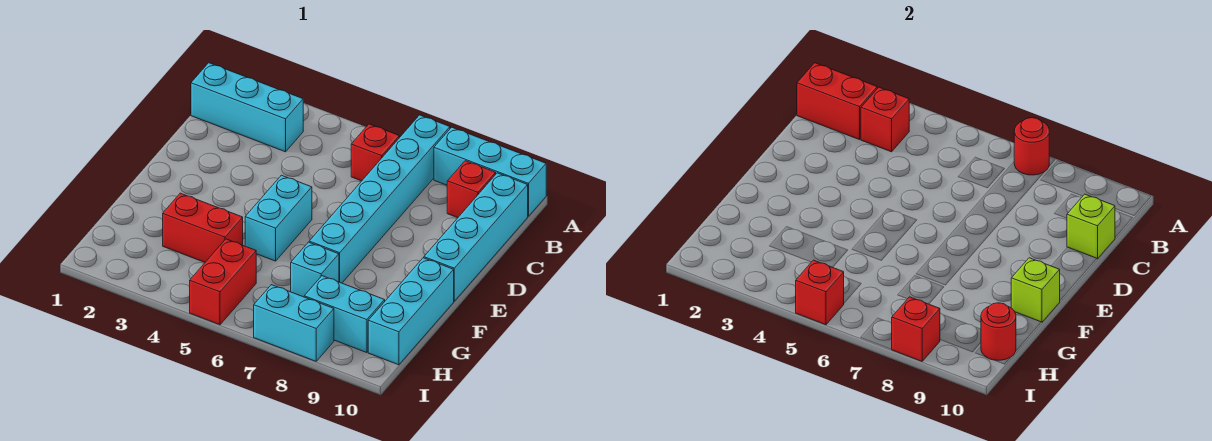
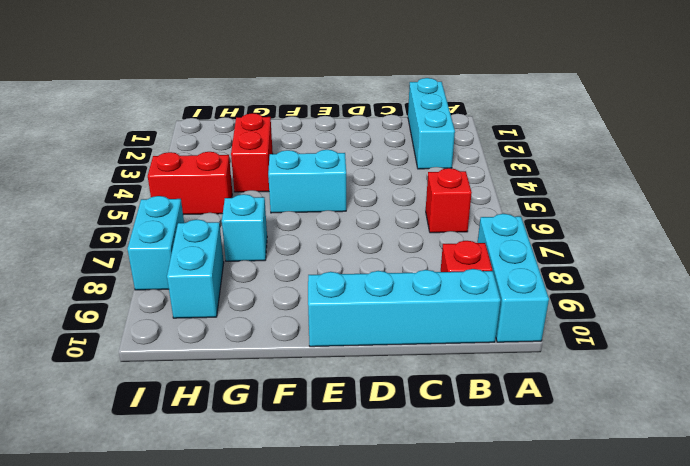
none -> cyan brick A7:F7 level 1
none -> cyan brick F10:H10 level 1
none -> red round brick A7 level 2

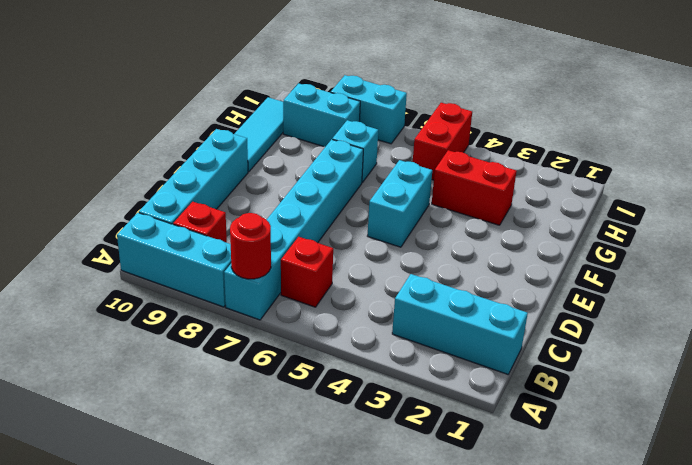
cyan tile F10:H10 level 1 -> cyan brick F10:H10 level 1
none -> red brick B1:B2 level 2
none -> red brick B3 level 2
none -> lime brick C10 level 2

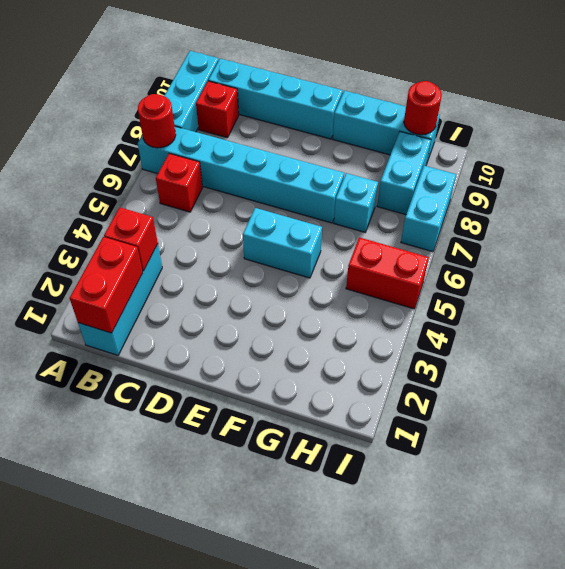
none -> red brick G3:G4 level 1
none -> lime brick C10 level 2
none -> lime brick F10 level 2

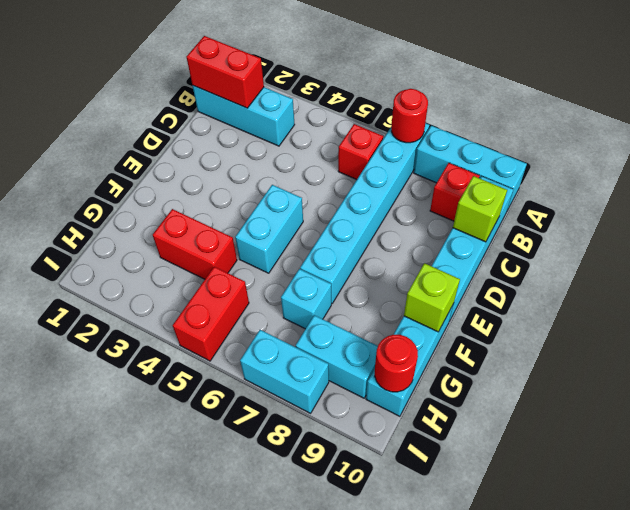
none -> red brick B3 level 2
none -> red brick I5 level 2
none -> red brick I8 level 2

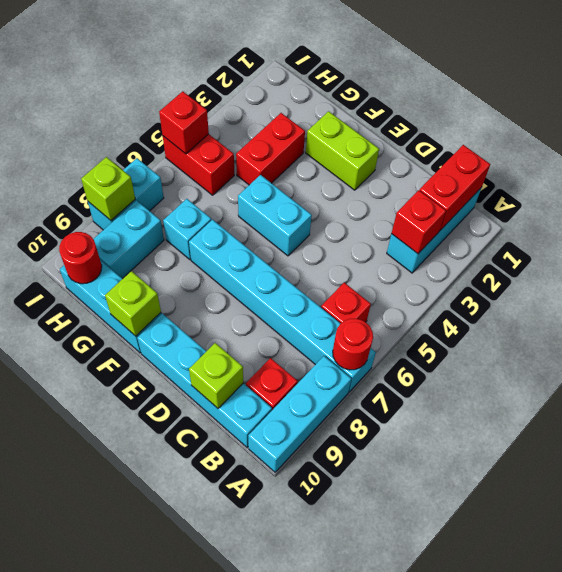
lime brick E2:F2 level 1 -> none
lime brick I8 level 2 -> red brick I8 level 2

